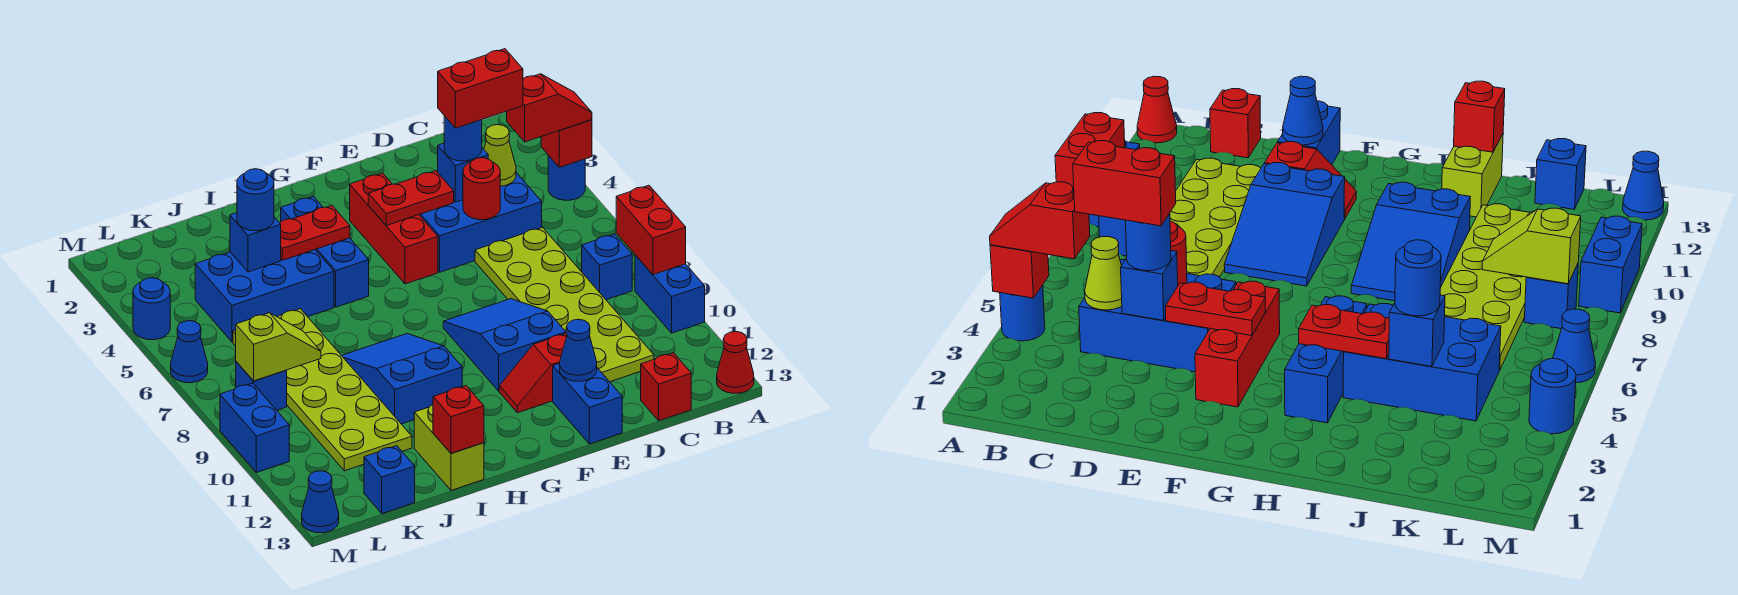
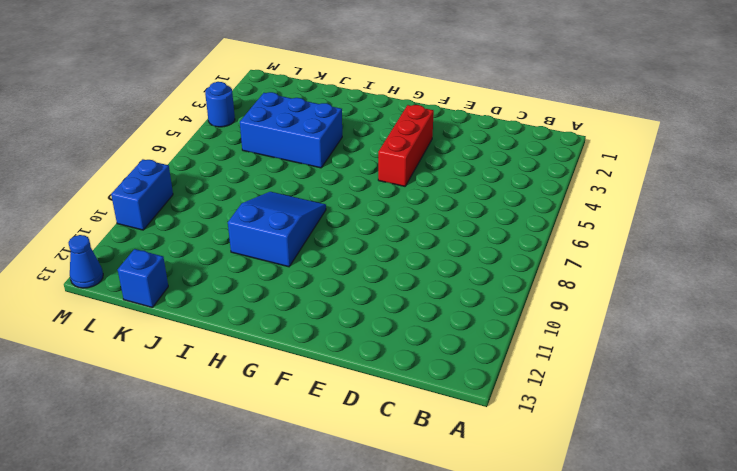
none -> blue round brick A4 level 1
none -> blue brick A9:A10 level 1
none -> red cone A13 level 1
none -> blue brick B8 level 1

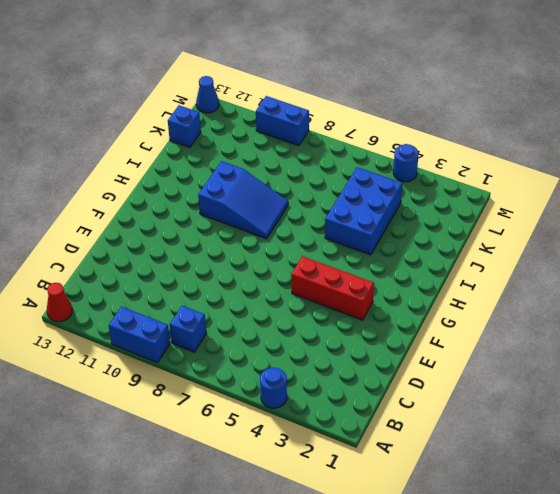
none -> blue brick C4:E5 level 1
none -> lime plate C6:D11 level 1
none -> red brick C13 level 1
none -> blue slope E8:F10 level 1 top 10

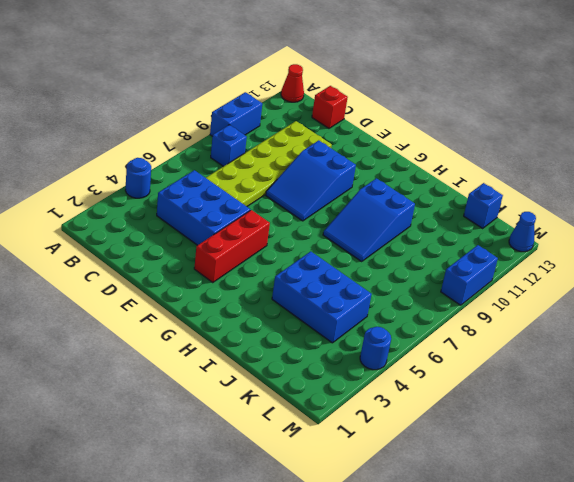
none -> red slope E11:F11 level 1 top E
none -> blue brick E12:E13 level 1
none -> blue brick H3:H5 level 1
none -> lime brick I12:I13 level 1

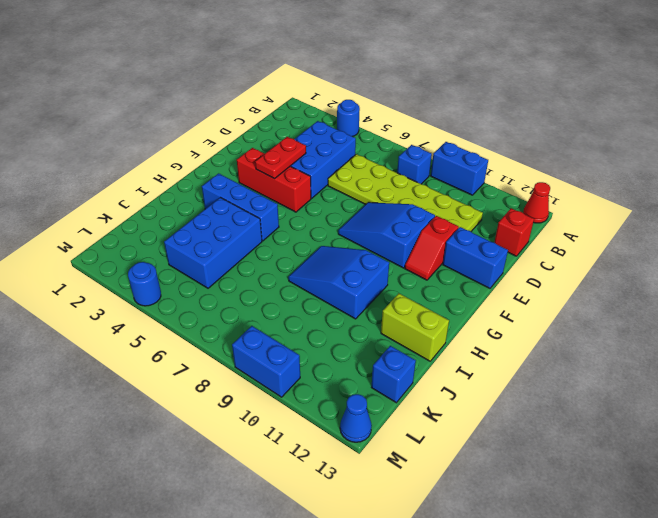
none -> lime plate J6:K11 level 1
none -> blue brick L8 level 1
none -> blue cone M6 level 1
none -> red brick A4 level 2

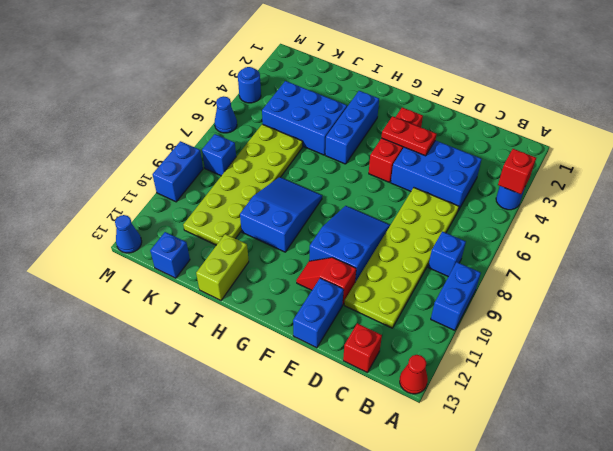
none -> red brick A8:A9 level 2
none -> lime cone C4 level 2
none -> blue brick D4 level 2
none -> red round brick D5 level 2

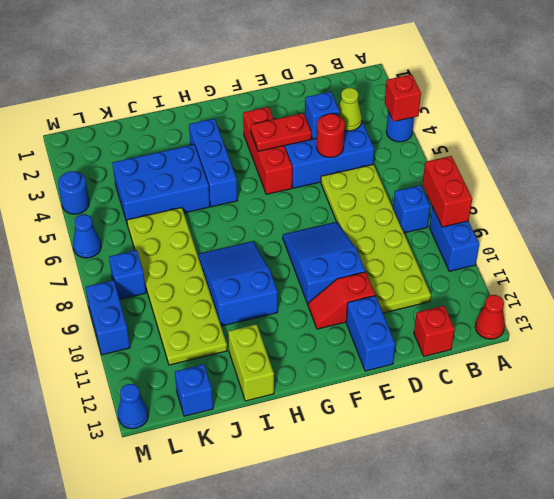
none -> blue cone E12 level 2
none -> red plate H4:I4 level 2
none -> red brick I13 level 2
none -> blue brick J4 level 2

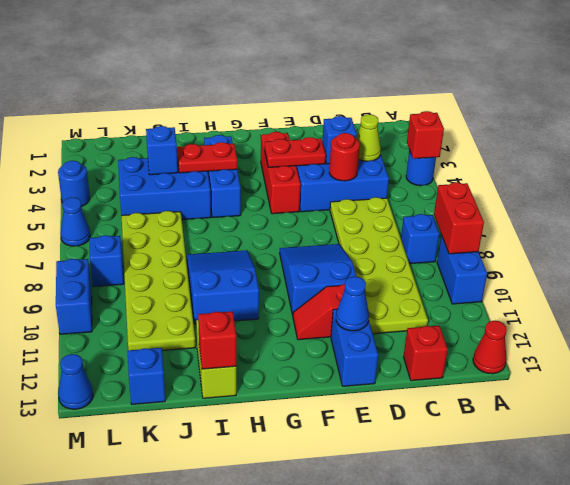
none -> lime slope K8:L8 level 2 top L
none -> red slope A4:B4 level 3 top B
none -> blue round brick D4 level 3
none -> blue round brick J4 level 3

